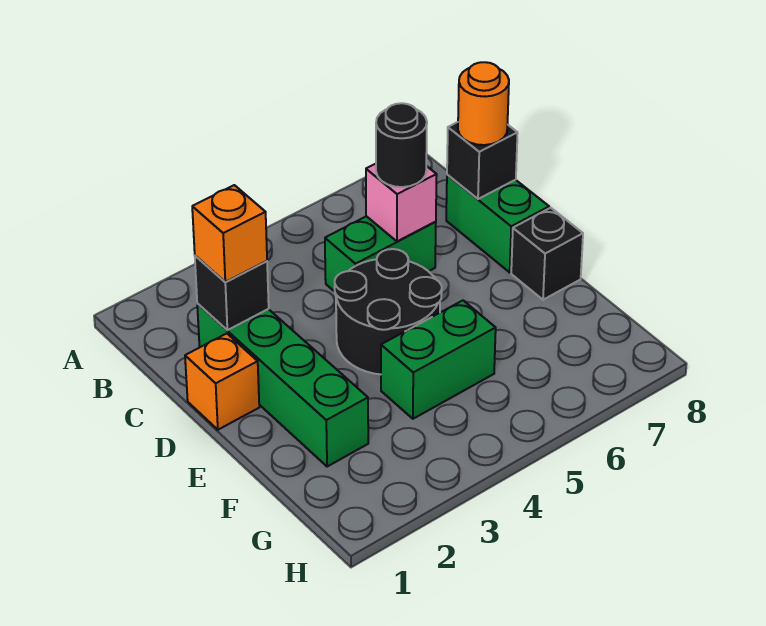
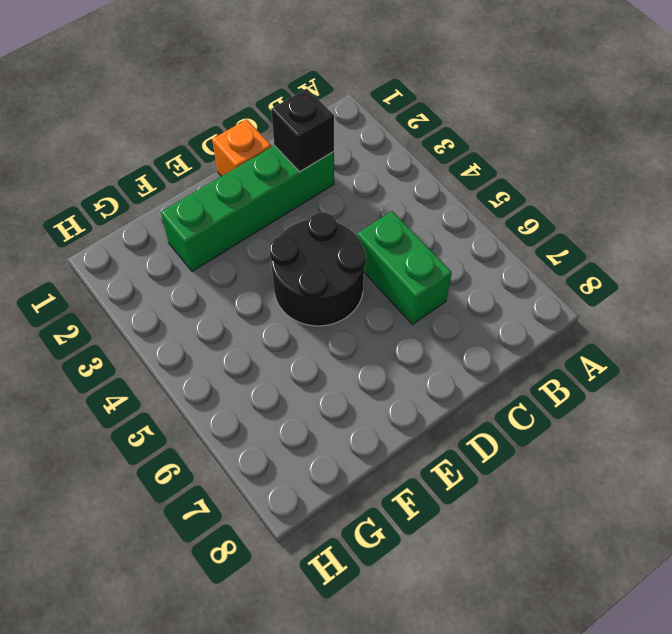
none -> green brick C8:D8 level 1
none -> black brick E8 level 1
none -> green brick F4:F5 level 1

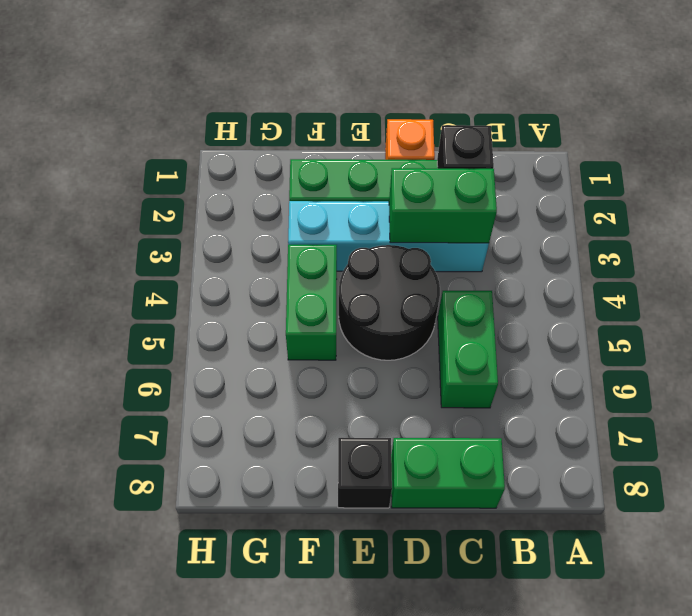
cyan brick C3:F3 level 1 -> none
green brick C3:D3 level 2 -> none
none -> pink brick C6 level 2
none -> black brick C8 level 2
none -> orange brick C2 level 3

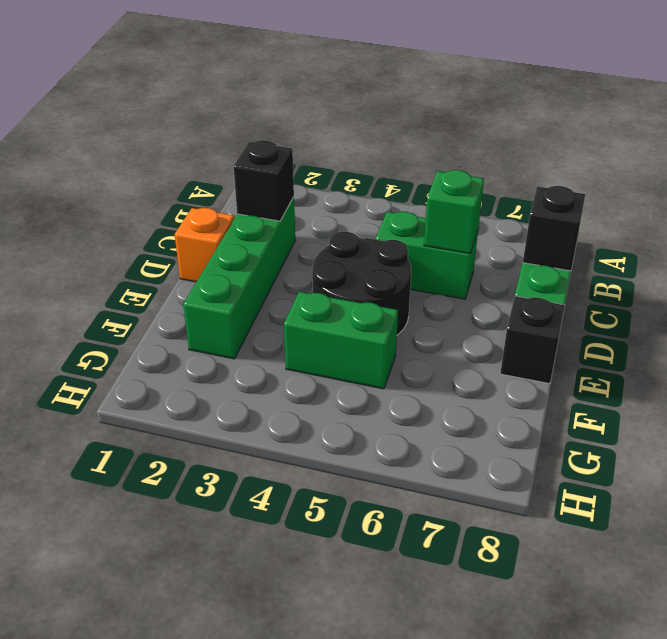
green brick C6 level 2 -> pink brick C6 level 2
none -> orange brick C2 level 3
none -> black round brick C6 level 3
none -> orange round brick C8 level 3

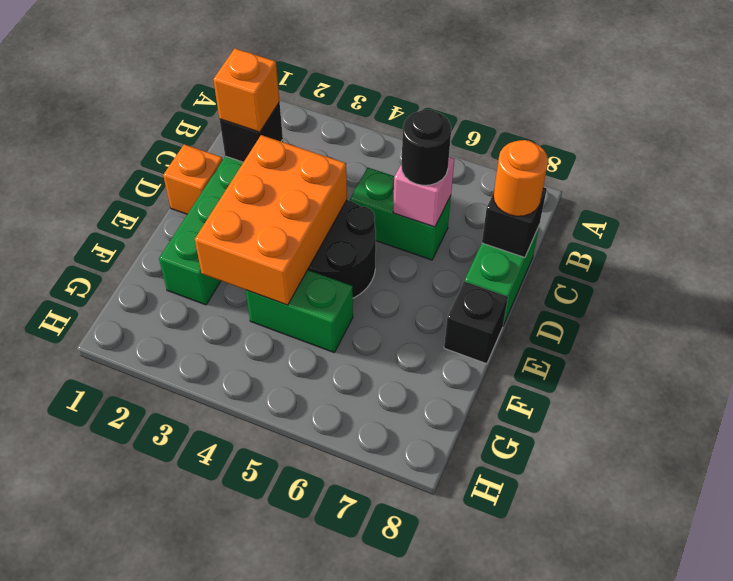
orange brick D3:F4 level 2 -> none

